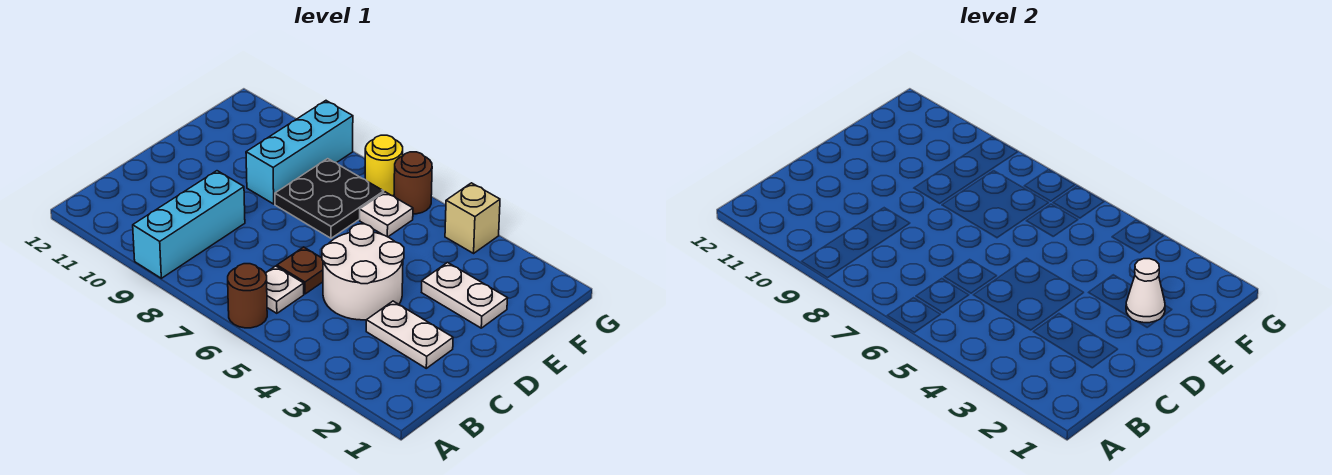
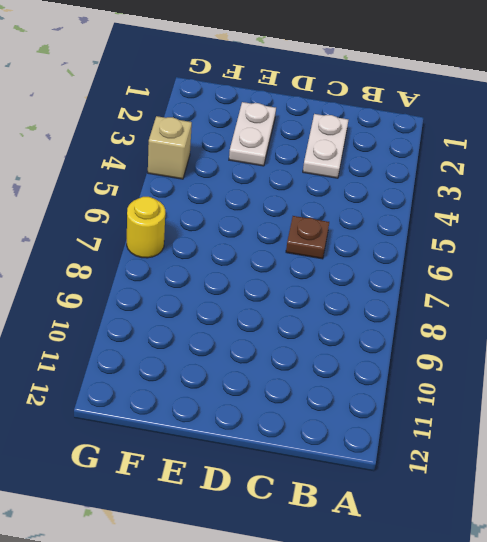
none -> brown round brick A6 level 1
none -> cyan brick A9:C9 level 1
none -> white plate B6 level 1

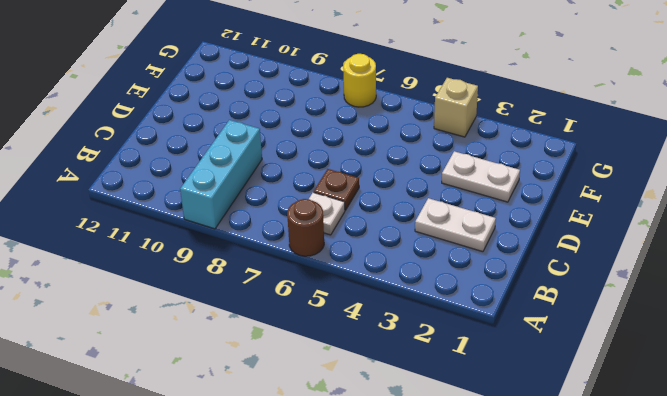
none -> white round brick C4:D5 level 1
none -> black plate E7:F8 level 1
none -> cyan brick E9:G9 level 1

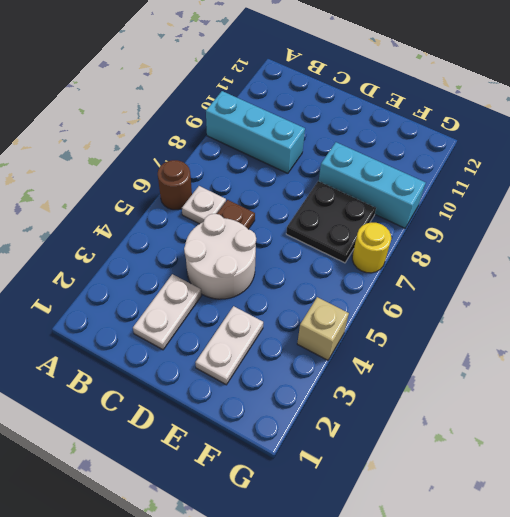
none -> white plate F6 level 1
none -> brown round brick G6 level 1
none -> white cone E2 level 2

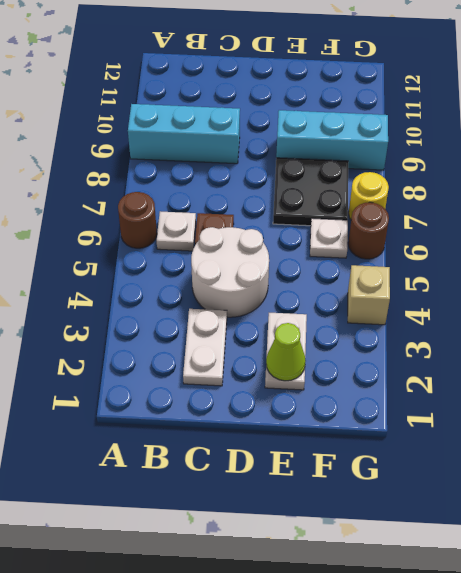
lime cone E2 level 2 -> white cone E2 level 2

